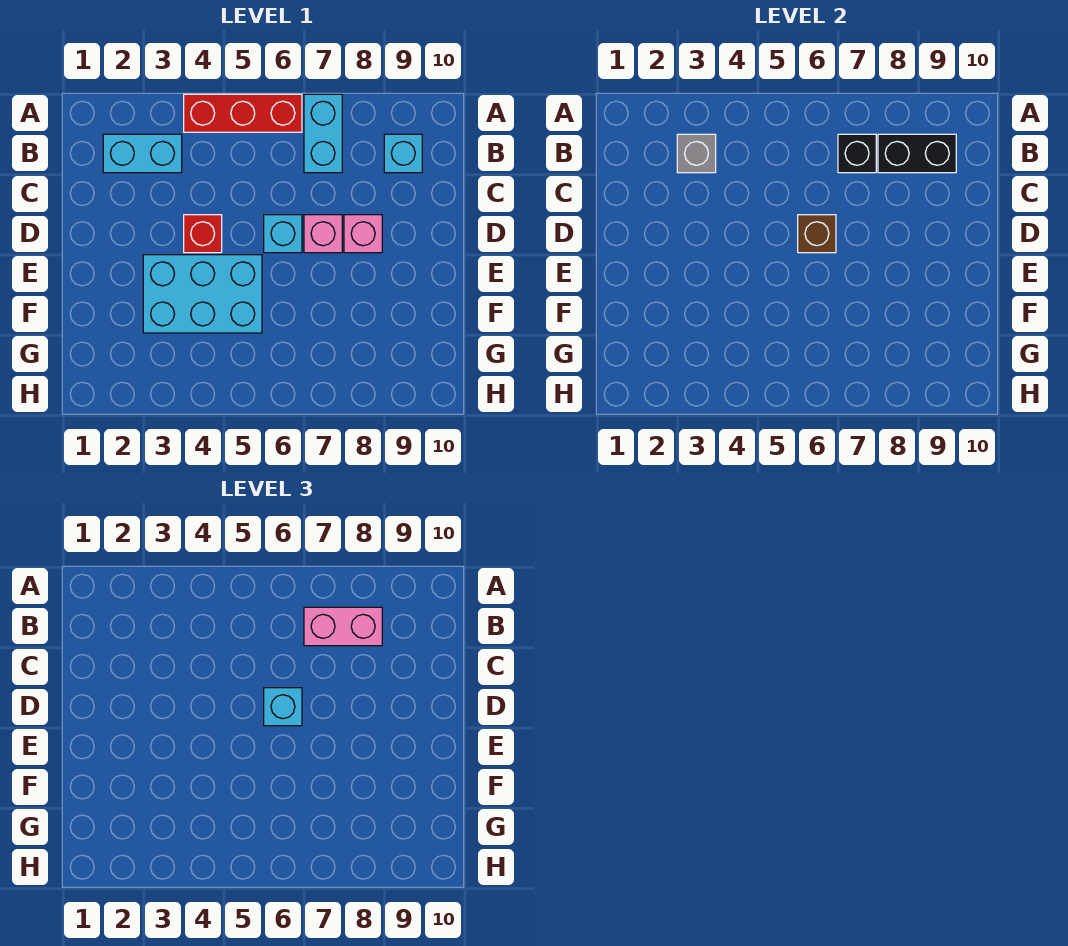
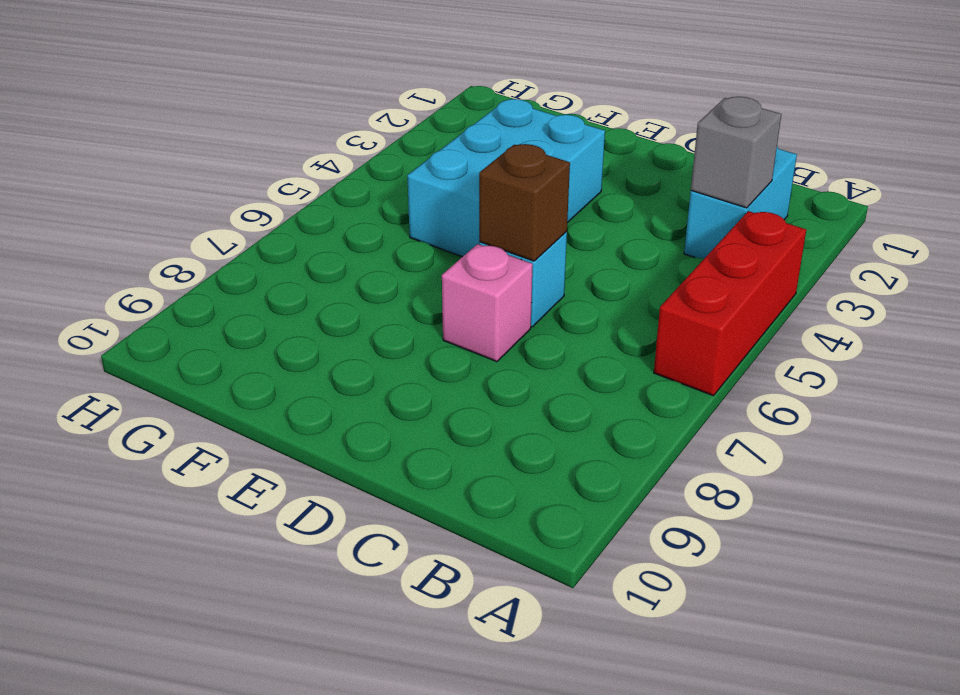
none -> cyan brick A7:B7 level 1
none -> cyan brick B9 level 1
none -> red brick D4 level 1

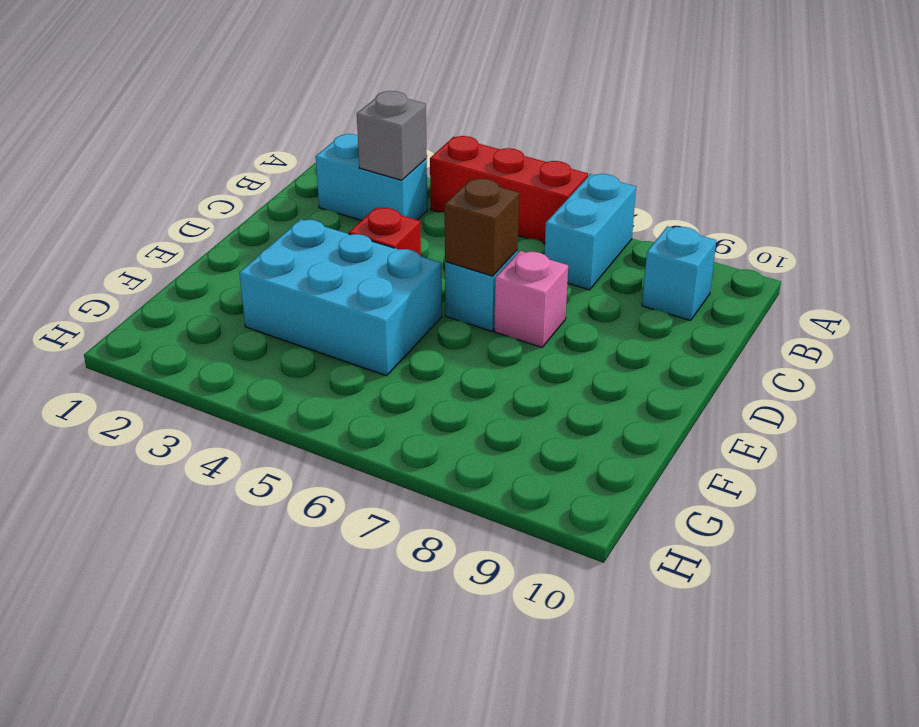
none -> pink brick D8 level 1
none -> black brick B7 level 2
none -> black brick B8:B9 level 2

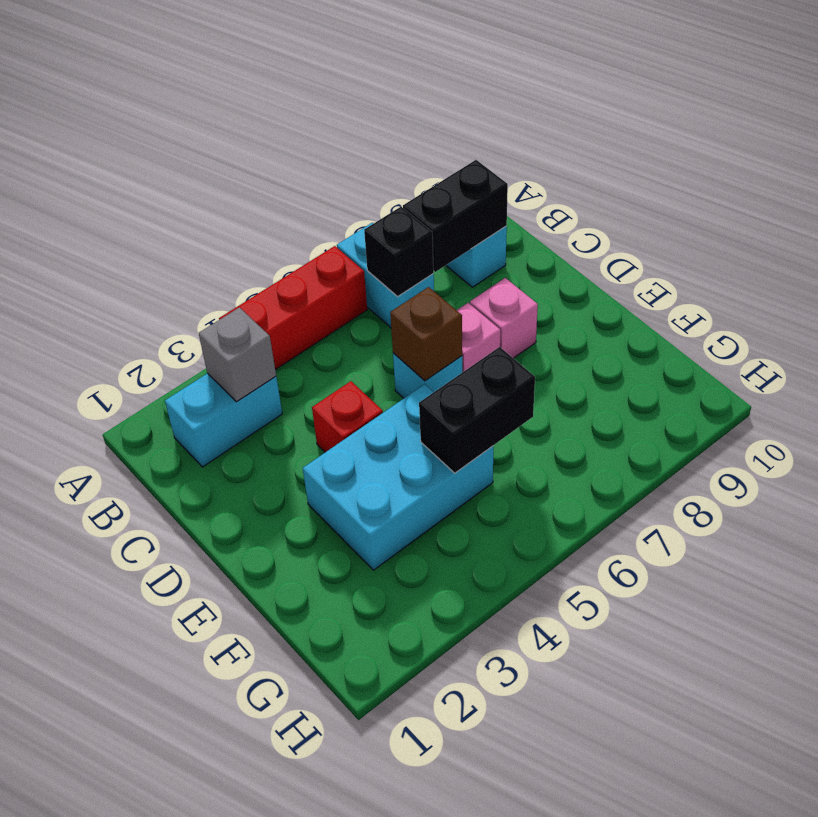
black brick F5:F6 level 2 -> none
none -> pink brick B7:B8 level 3
none -> cyan brick D6 level 3

